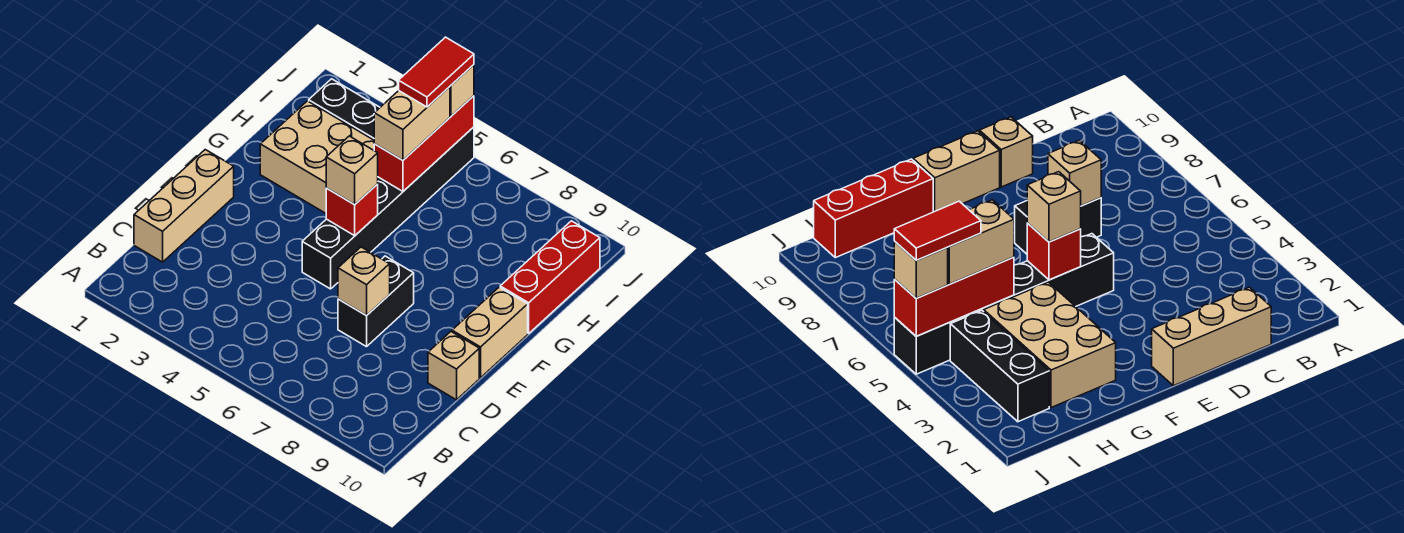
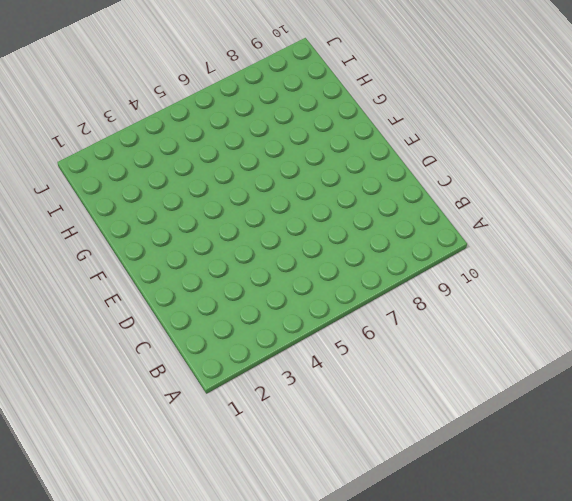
none -> tan brick C1:E1 level 1
none -> black brick D7:E7 level 1
none -> tan brick D10 level 1

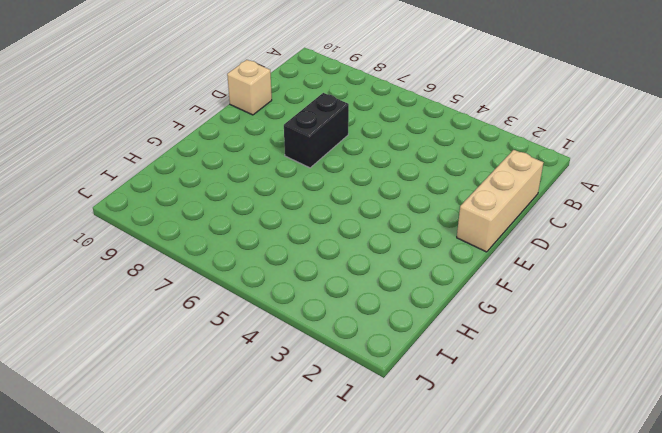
none -> black brick E5:J5 level 1
none -> tan brick E10:F10 level 1
none -> tan brick G2:H4 level 1

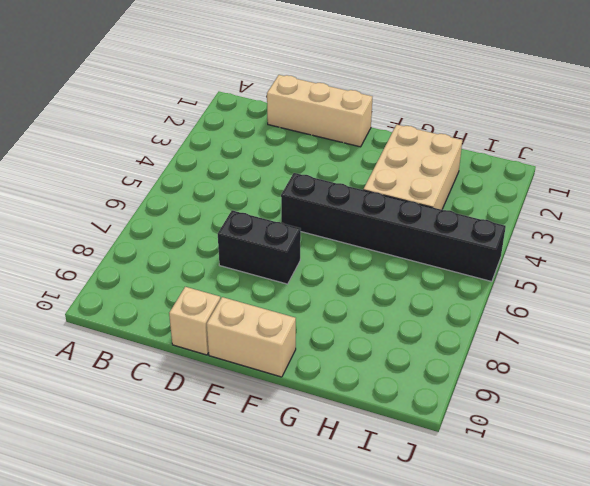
none -> red brick G10:I10 level 1
none -> black brick I2:I4 level 1
none -> tan brick D7 level 2

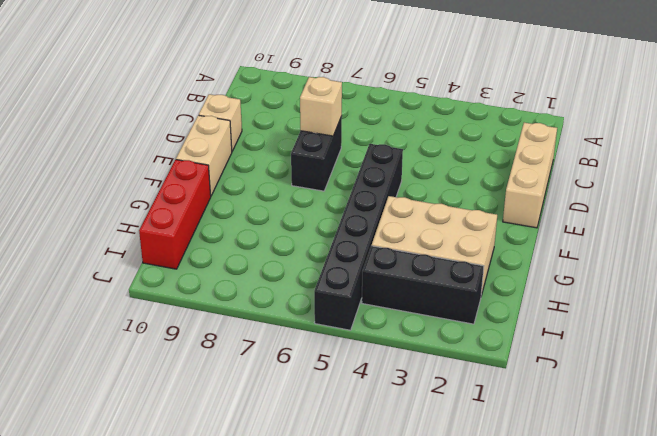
none -> red brick F5 level 2
none -> red brick H5:J5 level 2
none -> tan brick F5 level 3

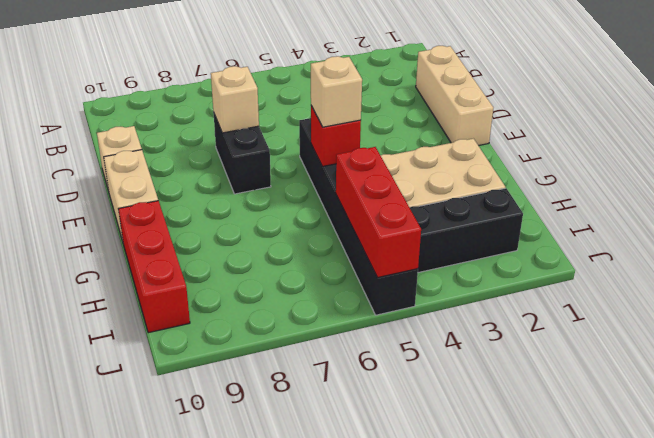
none -> tan brick H5:I5 level 3
none -> tan brick J5 level 3
none -> red tile I5:J5 level 4

